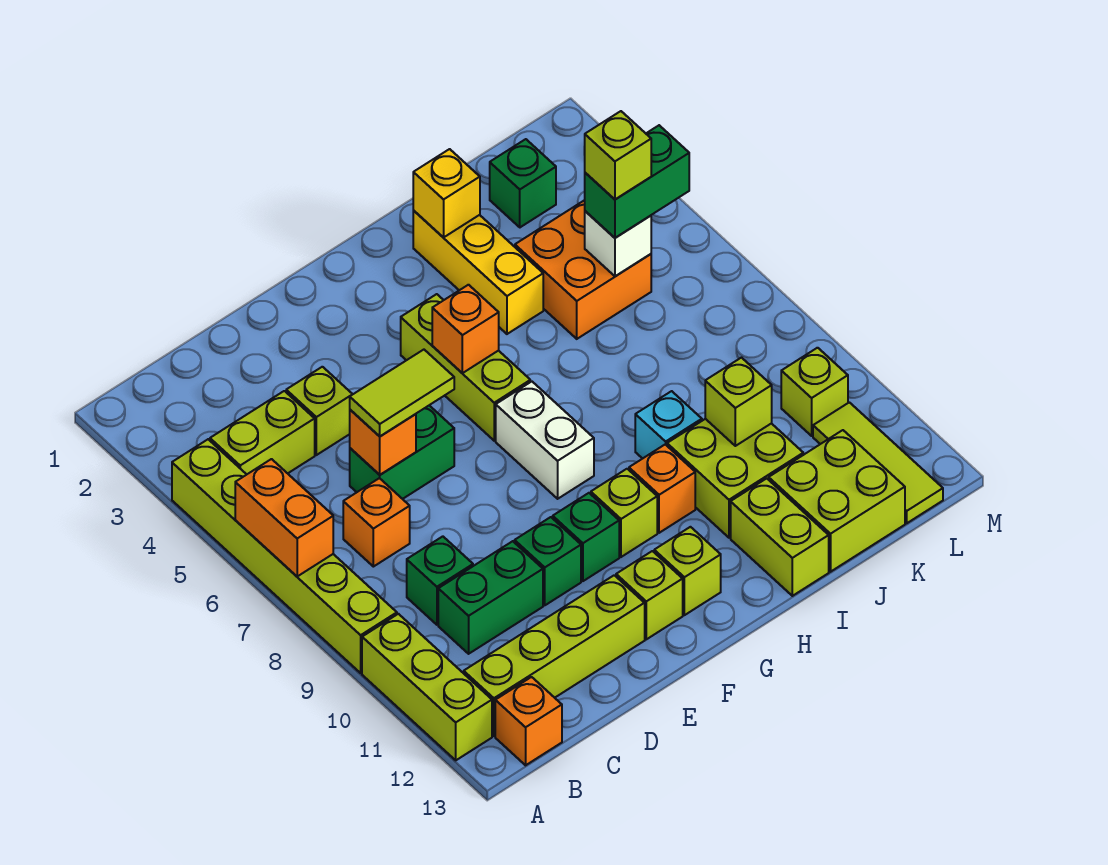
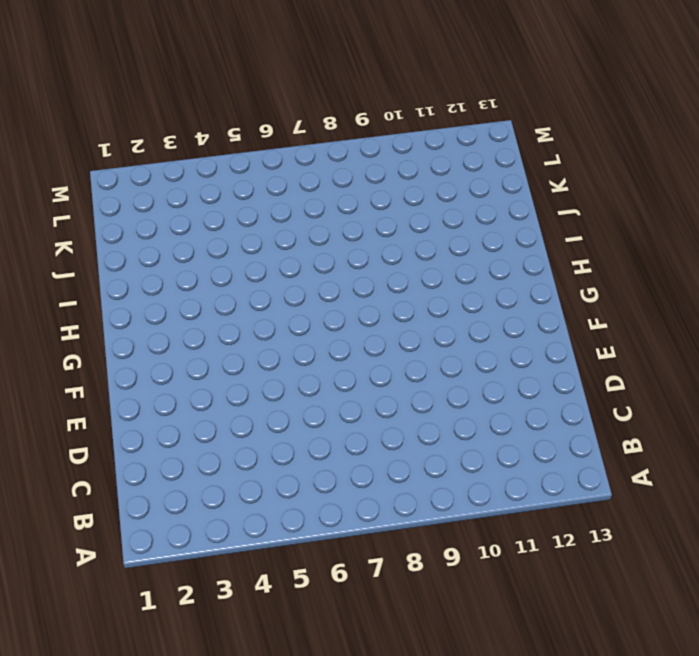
none -> lime brick A4:A9 level 1
none -> lime brick A10:A12 level 1
none -> lime brick B4:C4 level 1
none -> lime brick B12:E12 level 1

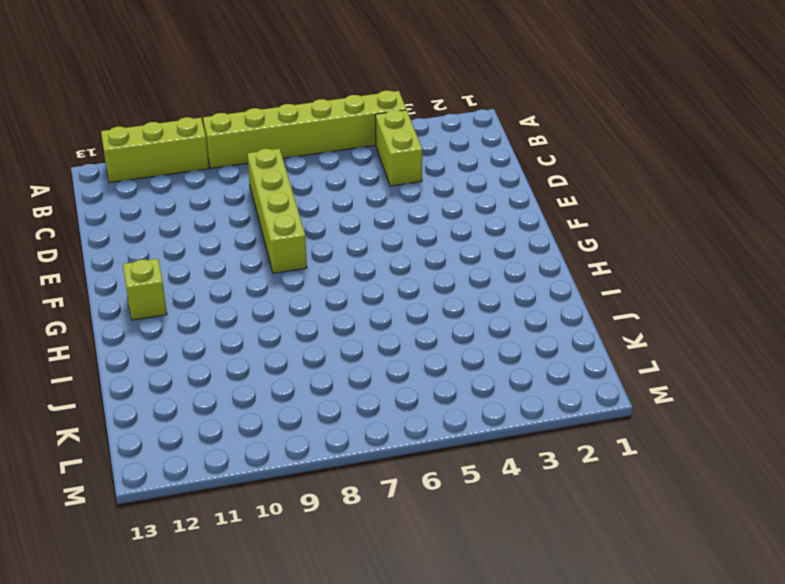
lime brick C8:F8 level 1 -> lime brick B12:E12 level 1
none -> orange brick B13 level 1
none -> orange brick C7 level 1
none -> green brick C9 level 1
none -> green brick C10:D10 level 1

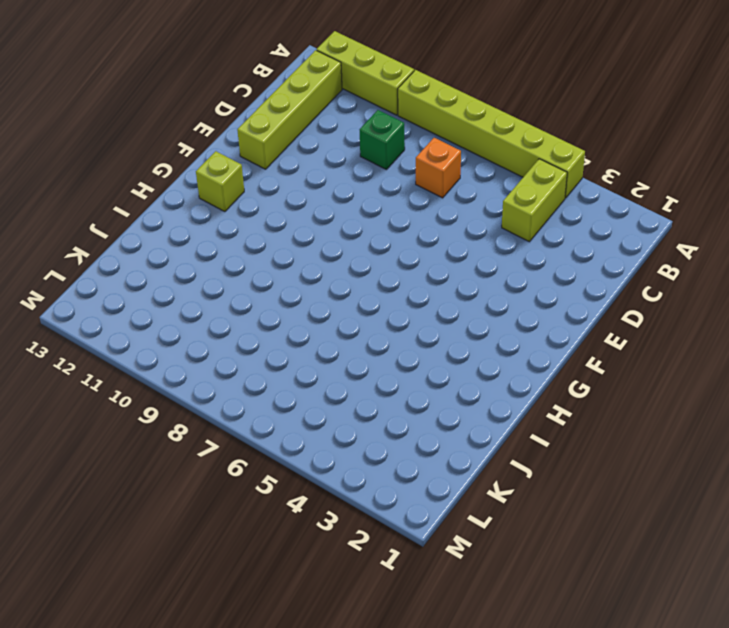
none -> orange brick B13 level 1
none -> green brick C10:D10 level 1
none -> lime brick D4 level 1
none -> green brick D6:E6 level 1

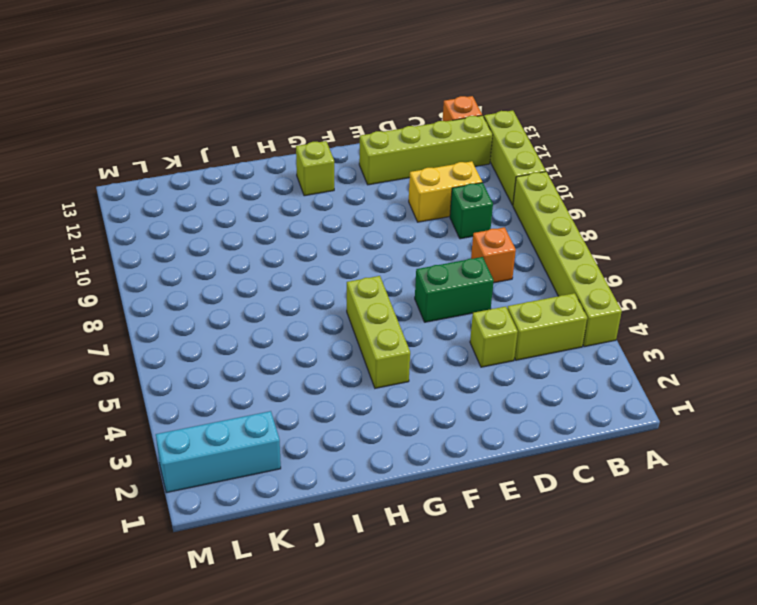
yellow brick C10:D10 level 1 -> green brick C10:D10 level 1
cyan brick K2:M2 level 1 -> green brick K2 level 1
none -> green brick E10 level 1
none -> green brick F10 level 1
none -> lime brick F12 level 1
none -> white brick G7:G8 level 1

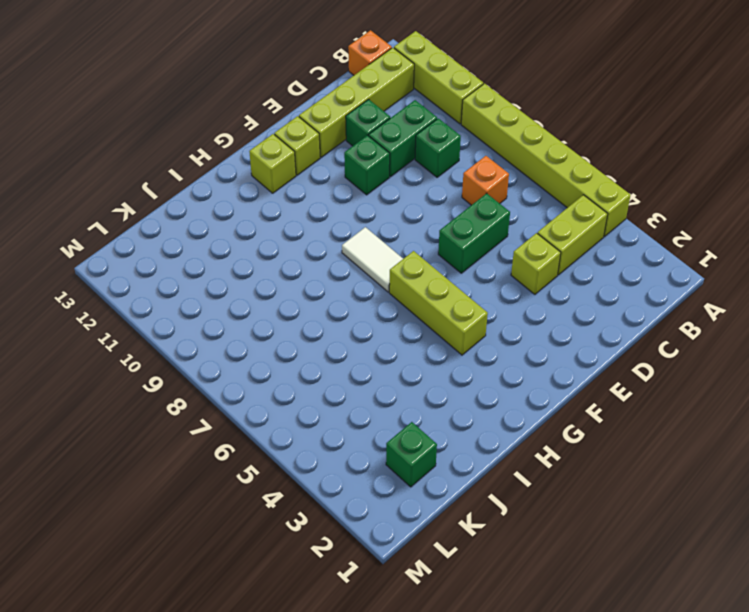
green brick D11 level 1 -> green brick F10 level 1
white tile G7:G8 level 1 -> white brick G7:G8 level 1
none -> lime brick G10 level 1
none -> orange brick H10 level 1
none -> yellow brick I2:I4 level 1
none -> cyan brick I9 level 1

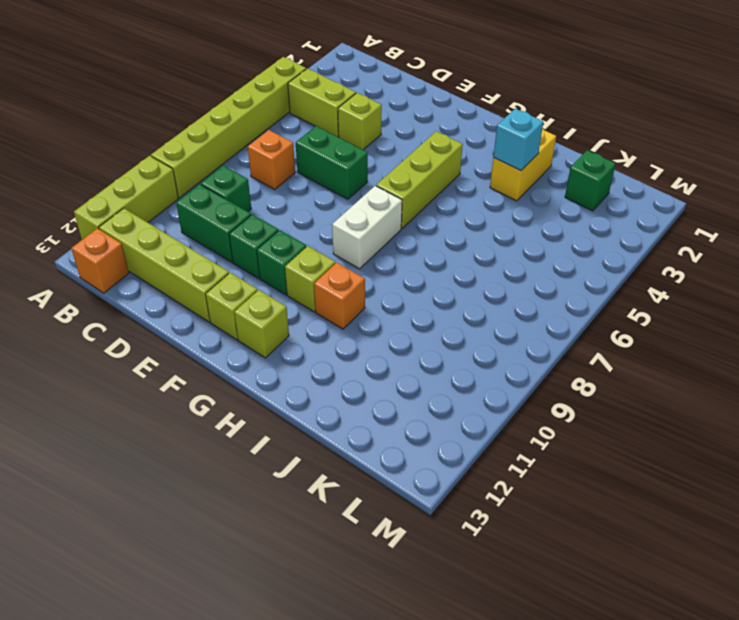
yellow brick I2:I3 level 1 -> yellow brick I2:I4 level 1
cyan brick I3 level 2 -> cyan brick I9 level 1
none -> lime brick I10:J11 level 1
none -> lime brick I12:I13 level 1
none -> orange brick J4:K5 level 1
none -> lime brick J12:K13 level 1

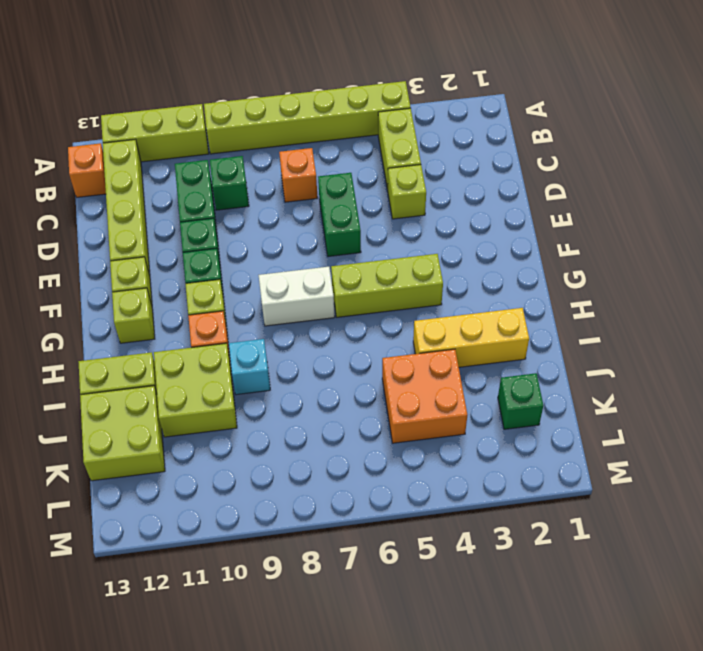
none -> lime brick L10 level 1
none -> lime tile L11:L13 level 1
none -> orange brick A6:A7 level 2
none -> orange brick D6 level 2

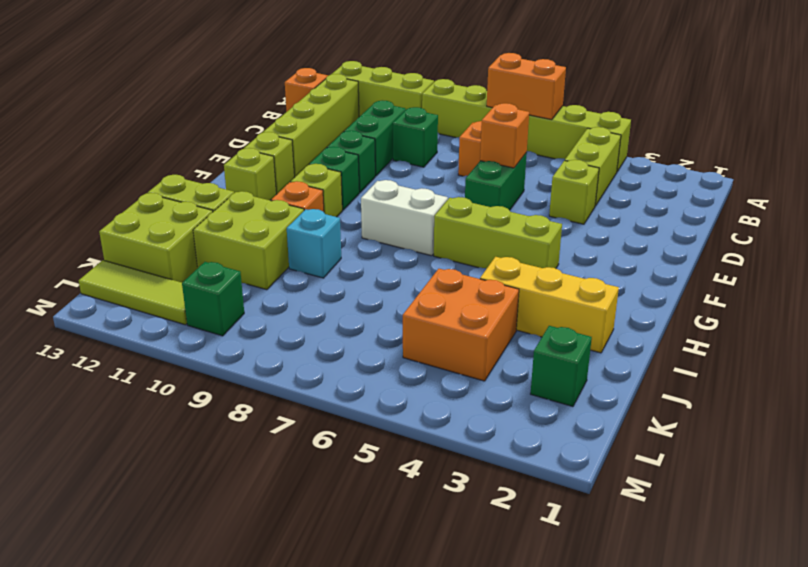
green brick L10 level 1 -> lime brick L10 level 1
none -> orange brick G5 level 2
none -> yellow brick I2 level 2
none -> lime brick J10 level 2
none -> white brick K5 level 2

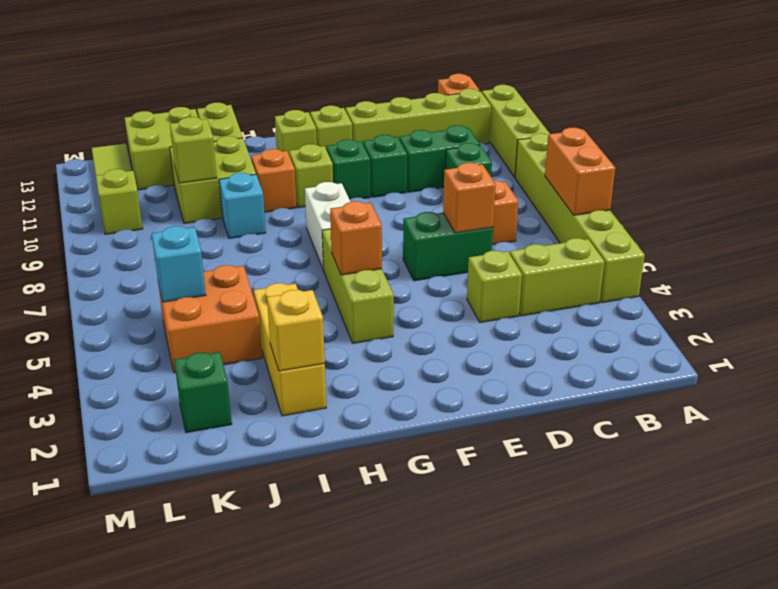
cyan brick K5 level 2 -> white brick K5 level 2
none -> lime tile D6:E6 level 3
none -> green brick K5:L5 level 3
none -> lime brick K5 level 4

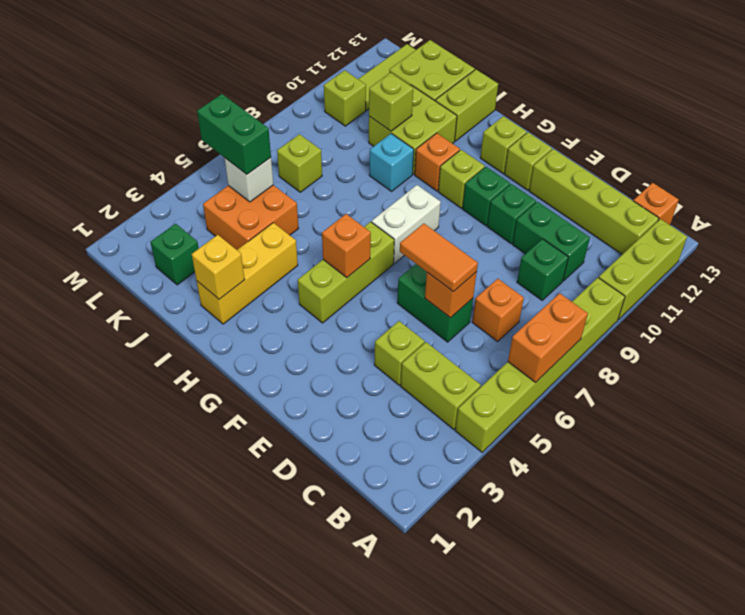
orange tile D6:E6 level 3 -> lime tile D6:E6 level 3
lime brick K7 level 1 -> lime brick K5 level 4

